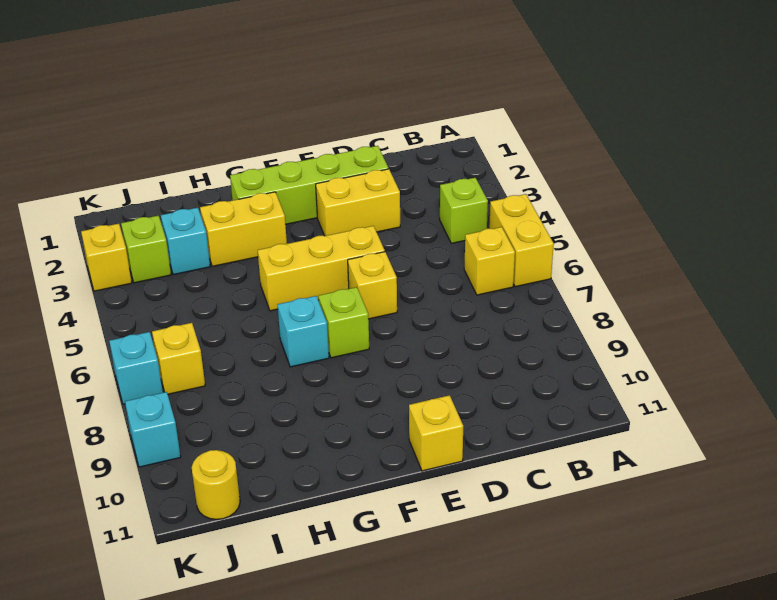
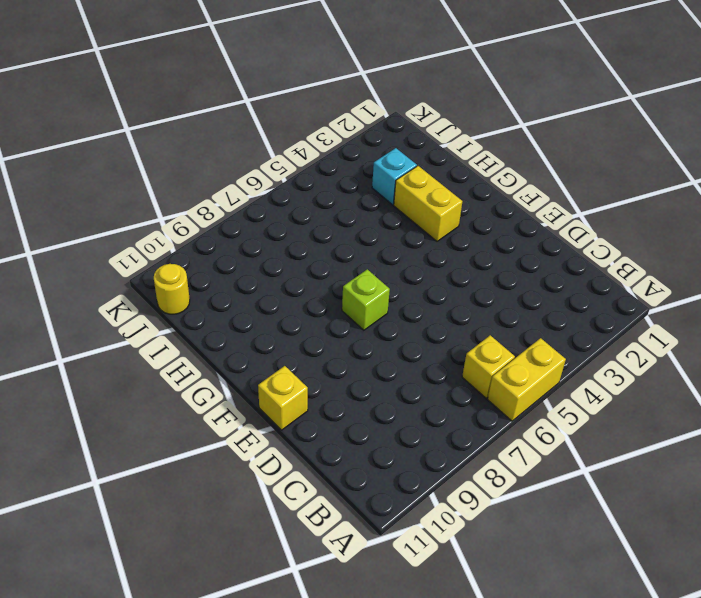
none -> lime brick B4 level 1
none -> lime brick D2:G2 level 1
none -> yellow brick D3:E3 level 1

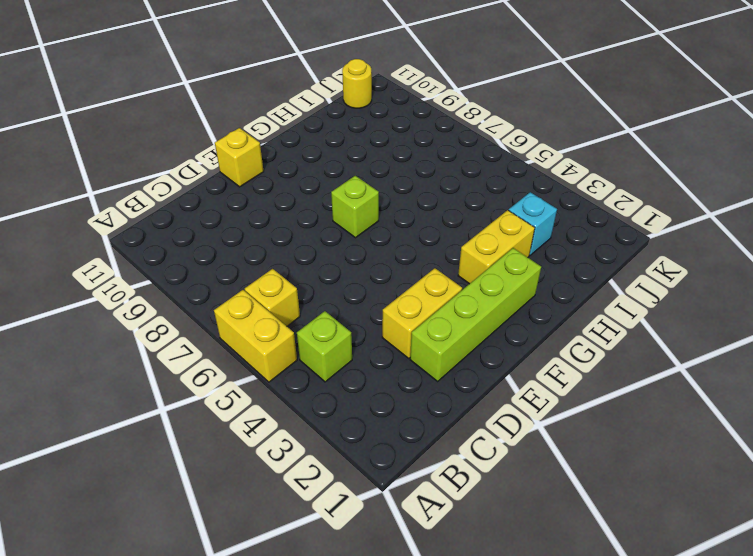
none -> yellow brick E5:G5 level 1
none -> yellow brick E6 level 1
none -> cyan brick G7 level 1

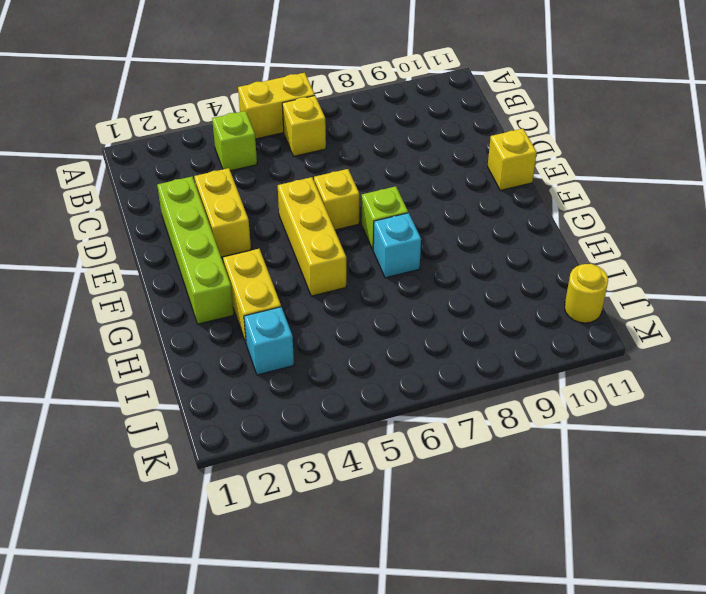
none -> lime brick J3 level 1
none -> yellow brick J7 level 1
none -> yellow brick K3 level 1

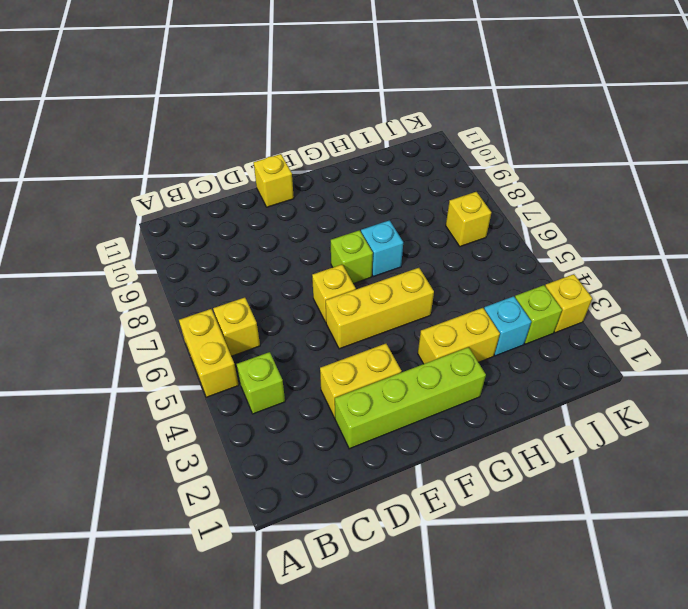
none -> yellow round brick J11 level 1
none -> cyan brick K7 level 1
none -> cyan brick K9 level 1

